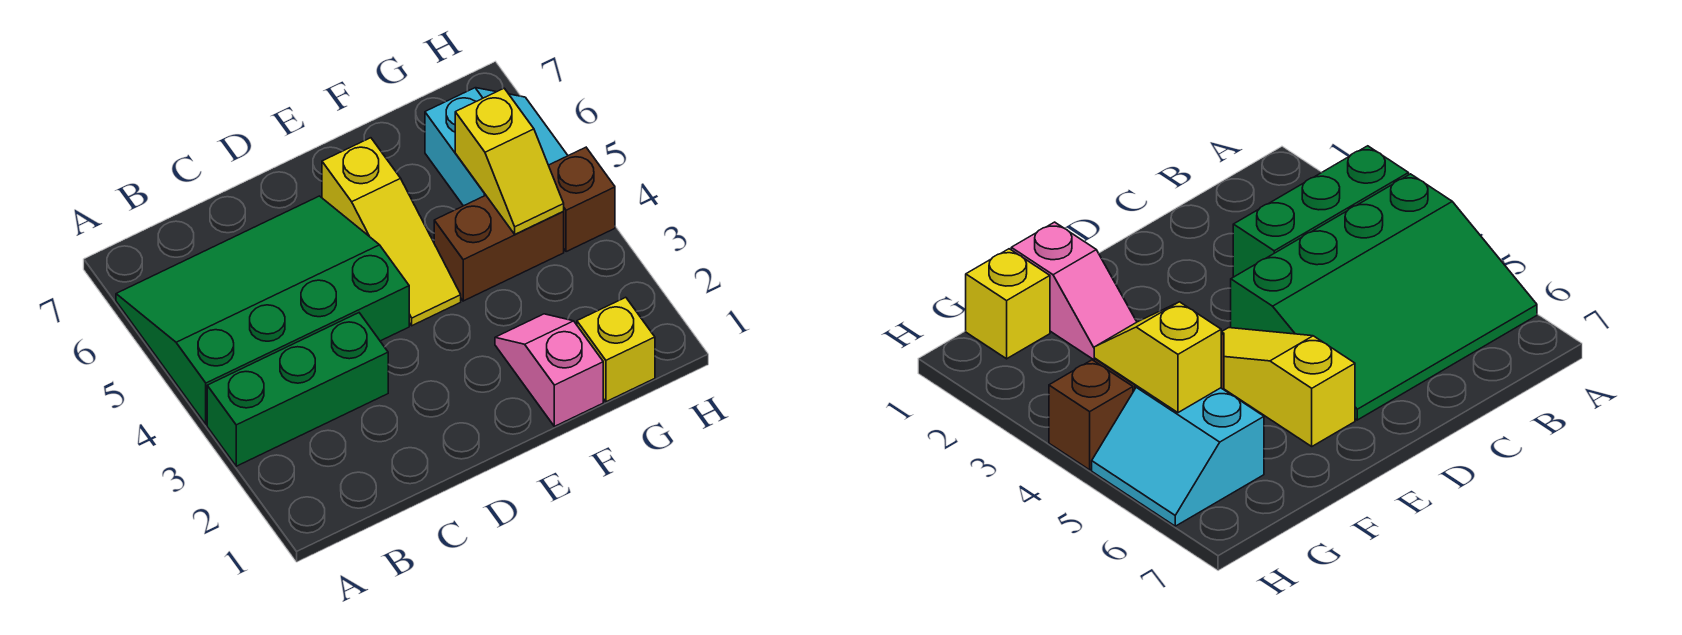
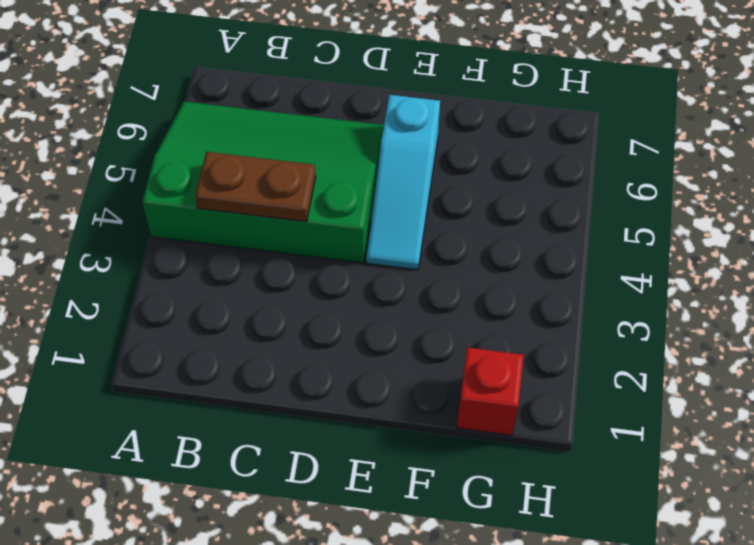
brown plate B4:C4 level 2 -> none
cyan slope E4:E6 level 1 top 6 -> yellow slope E4:E6 level 1 top 6
red brick G1 level 1 -> yellow brick G1 level 1
none -> green brick A3:C3 level 1
none -> pink slope F1:F2 level 1 top 1

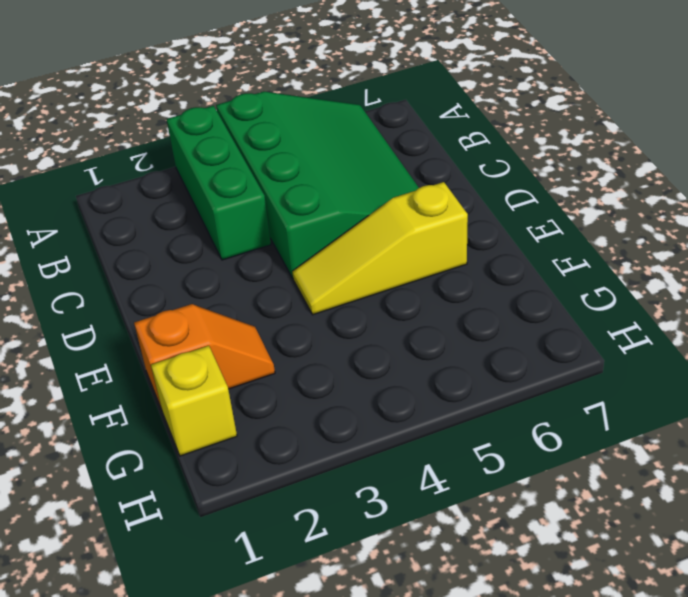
orange slope F1:F2 level 1 top 1 -> pink slope F1:F2 level 1 top 1
none -> brown brick F4:G4 level 1
none -> cyan slope G5:H6 level 1 top G

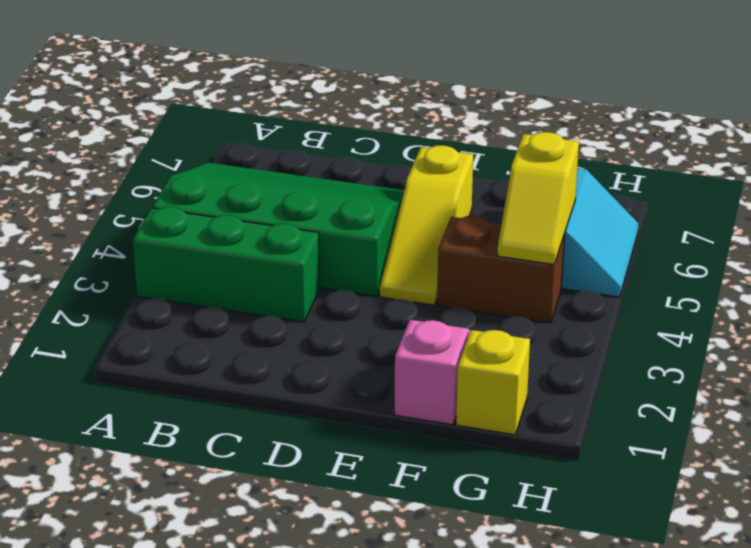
none -> brown brick H4 level 1

